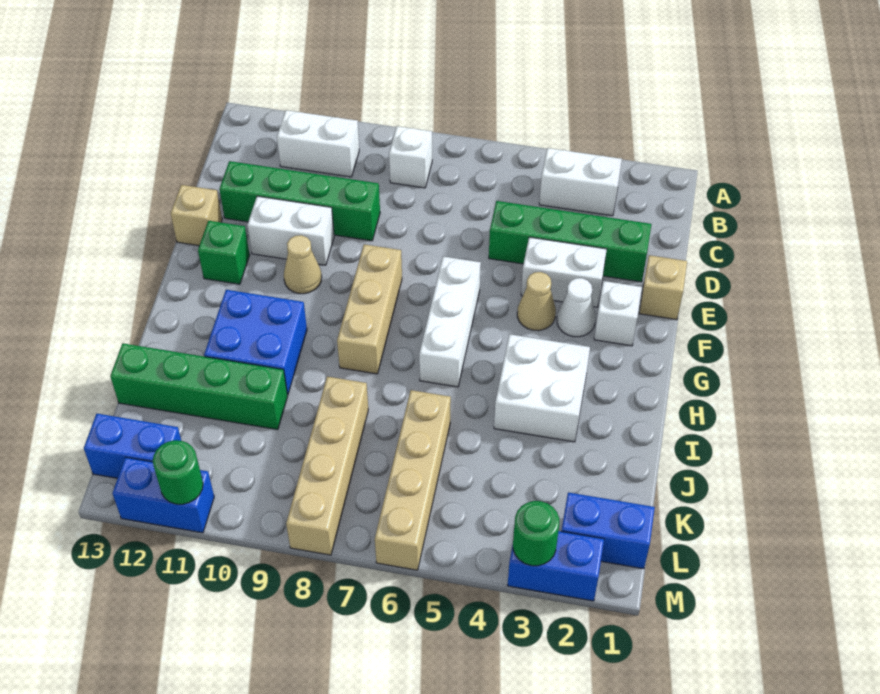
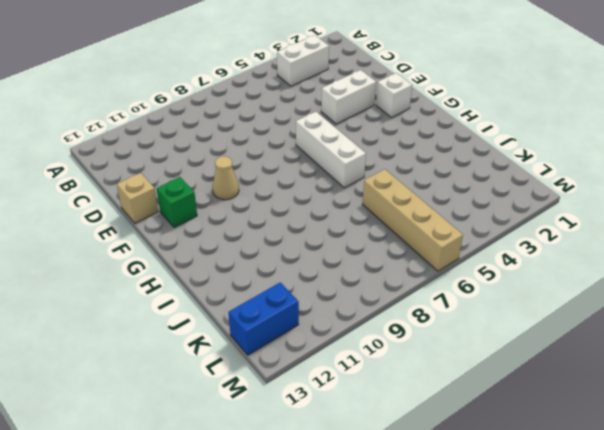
none -> white brick B8 level 1
none -> white brick B10:B11 level 1
none -> green brick D2:D5 level 1

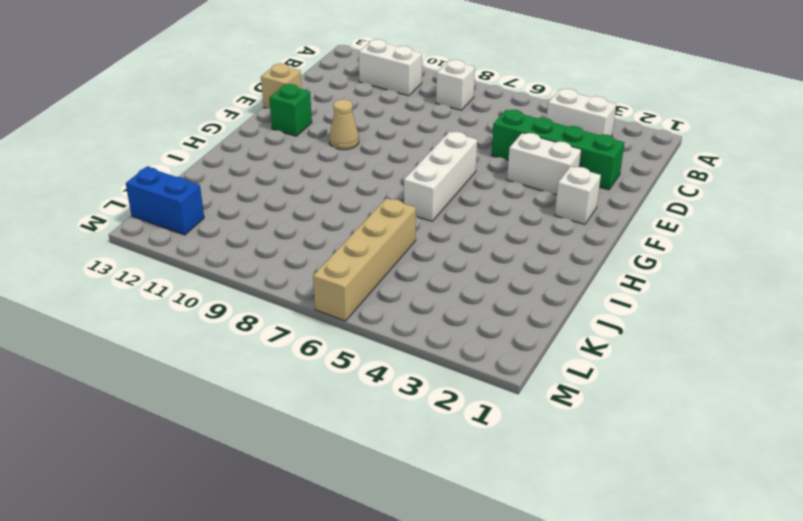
none -> green brick D9:D12 level 1
none -> tan brick E1 level 1
none -> white brick E10:E11 level 1

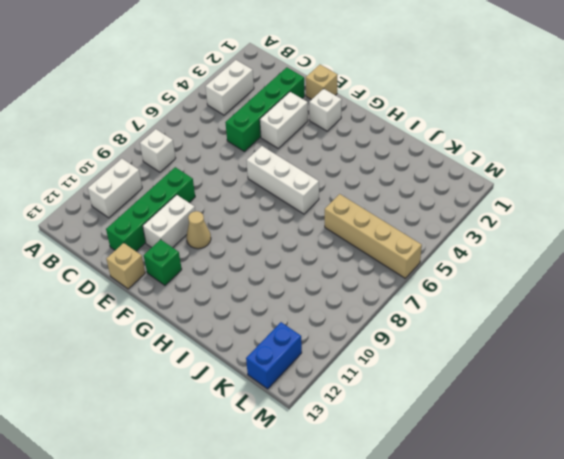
none -> white cone F3 level 1
none -> tan cone F4 level 1
none -> tan brick F8:H8 level 1

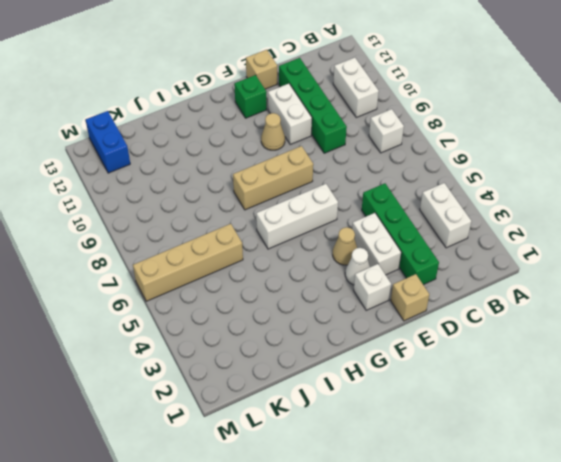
none -> white brick H3:I4 level 1
none -> blue brick H10:I11 level 1
none -> tan brick J8:M8 level 1

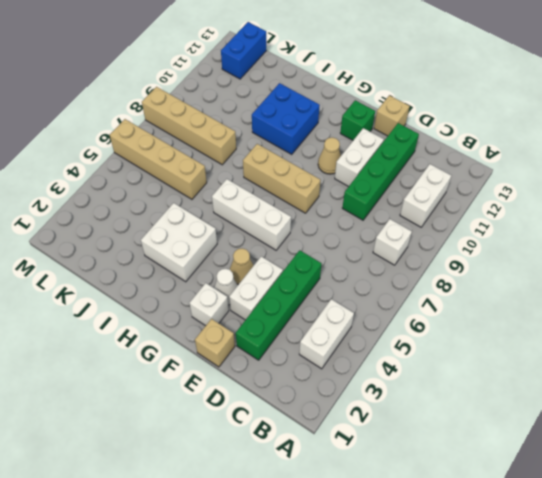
none -> green brick J10:J13 level 1
none -> blue brick L1:L2 level 1
none -> blue brick M2:M3 level 1

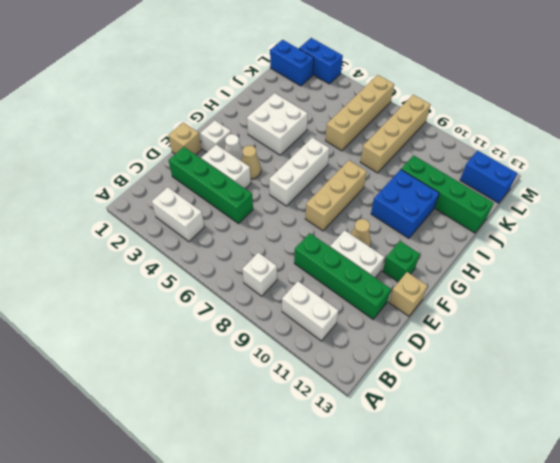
none -> blue brick M11:M12 level 1
none -> green round brick M3 level 2
none -> green round brick M11 level 2

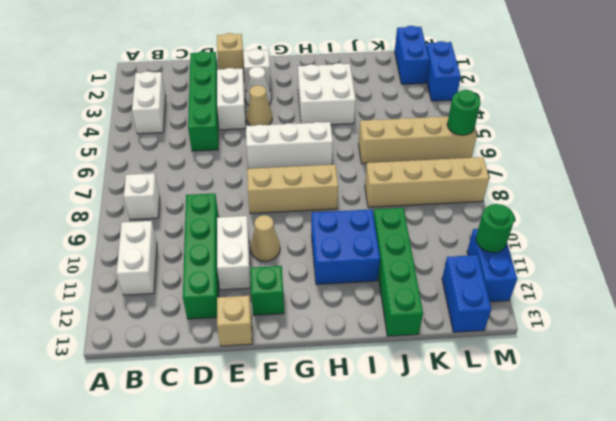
green round brick M6 level 2 -> green round brick M3 level 2

